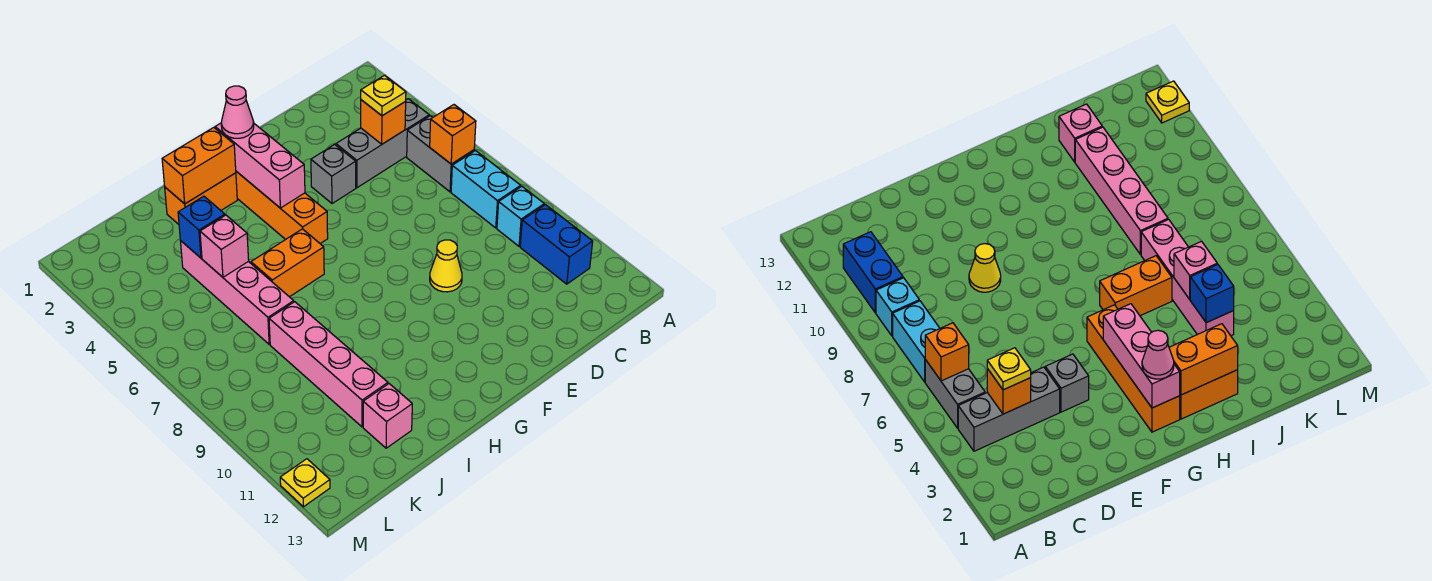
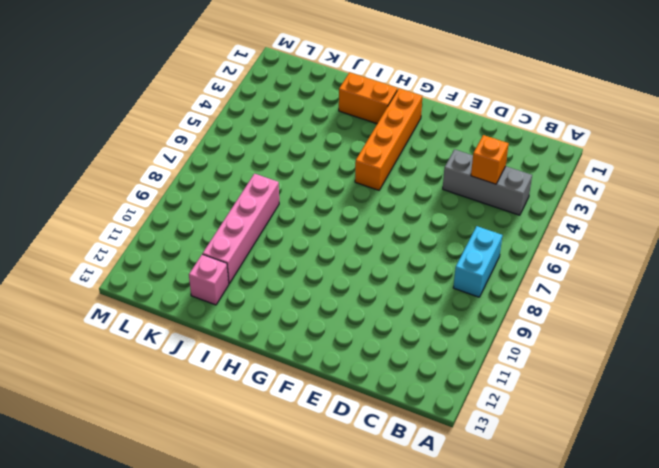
none -> grey brick B5:B6 level 1
none -> cyan brick B9 level 1
none -> blue brick B10:B11 level 1

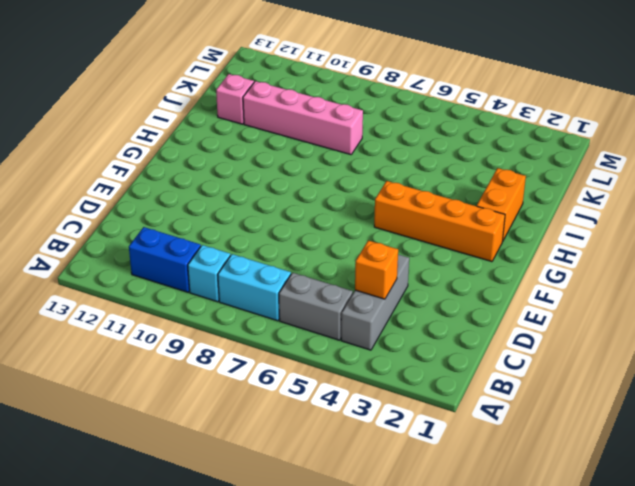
none -> grey brick E4 level 1
none -> yellow cone E9 level 1
none -> orange brick H6:I6 level 1

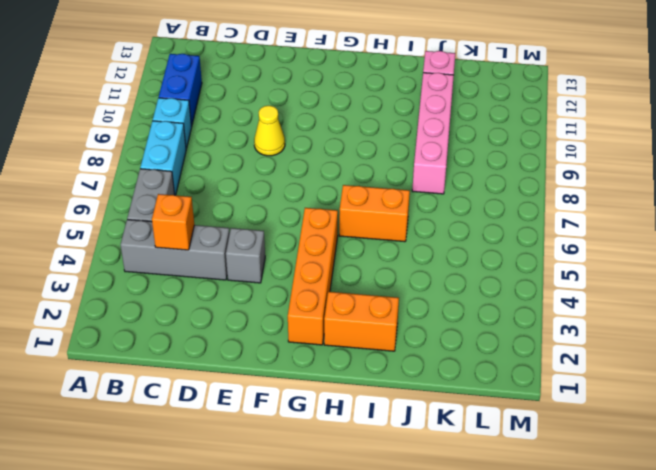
none -> pink brick J4:J7 level 1
none -> yellow plate M12 level 1
none -> orange brick B6 level 2

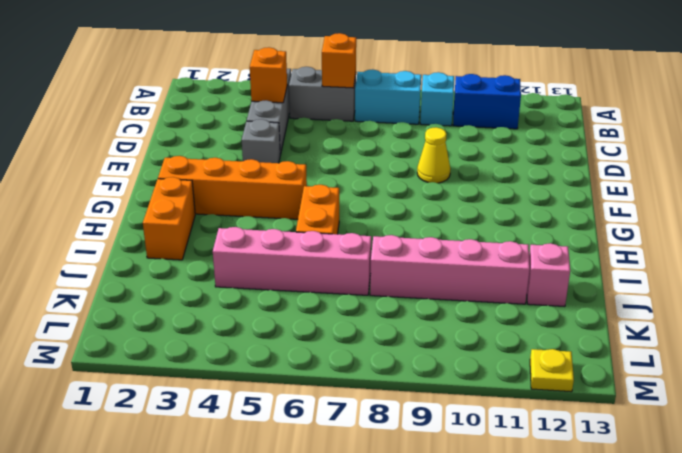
none -> pink brick G2:G4 level 2
none -> orange brick H2:I2 level 2
none -> blue brick J4 level 2

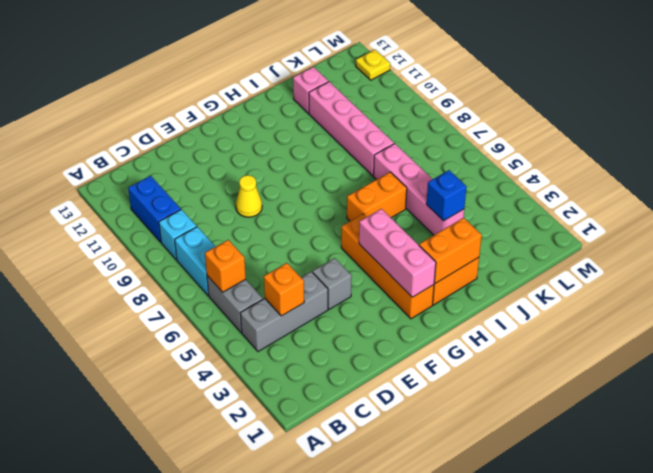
none -> pink brick J5 level 2
none -> yellow plate C4 level 3
none -> pink cone G2 level 3

